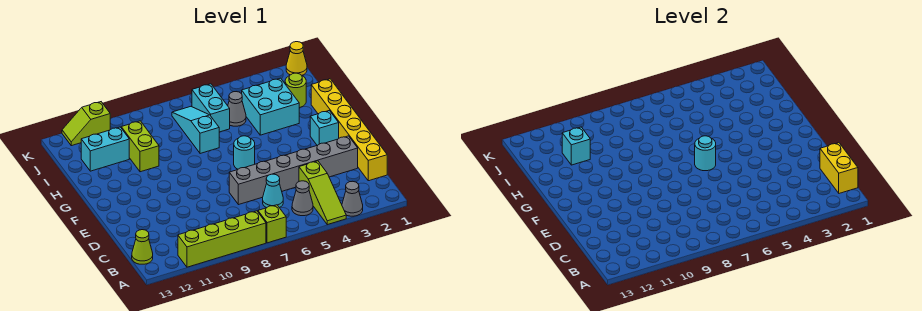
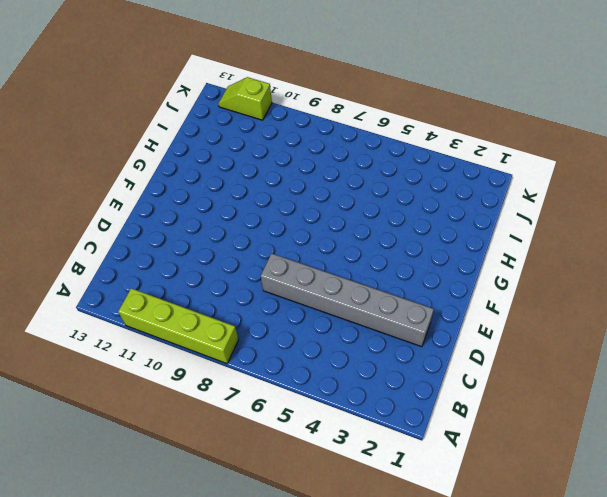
none -> grey cone A3 level 1
none -> lime slope A4:C4 level 1 top C
none -> lime brick A7 level 1

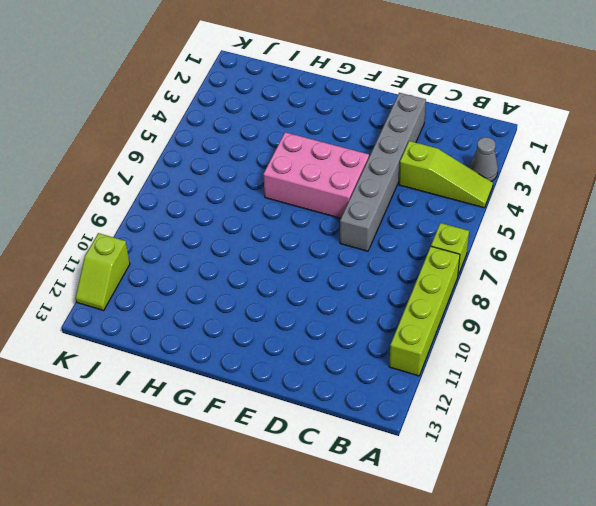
pink brick E5:G6 level 1 -> cyan round brick F6 level 1
none -> grey cone B5 level 1
none -> lime cone B13 level 1
none -> yellow brick C1:H1 level 1

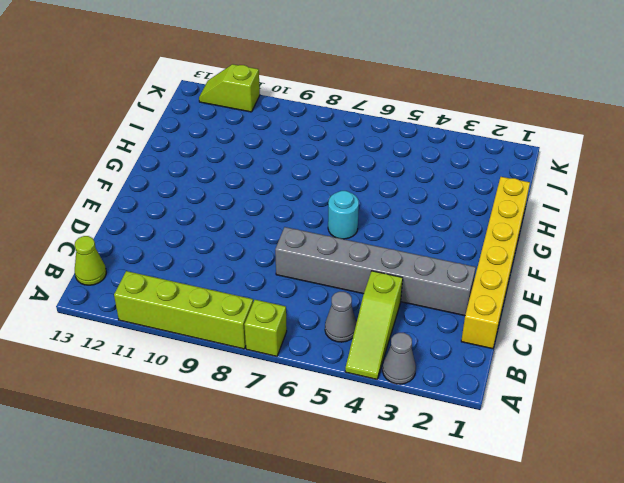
none -> cyan cone C6 level 1
none -> cyan brick F2 level 1
none -> cyan brick H3:I4 level 1

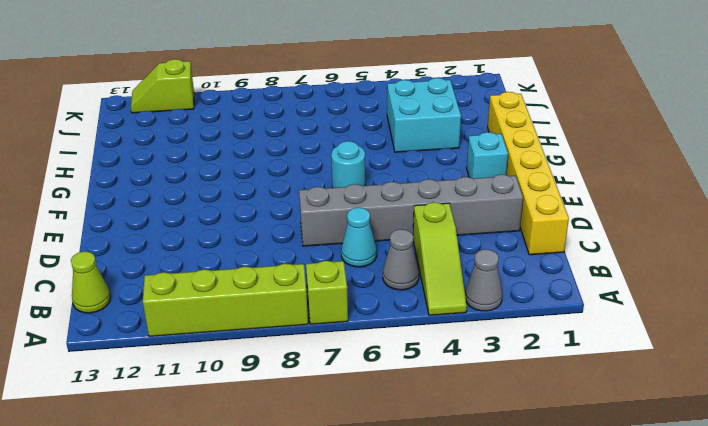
none -> cyan slope H7:J7 level 1 top H
none -> lime brick H10:I10 level 1
none -> lime round brick I2 level 1

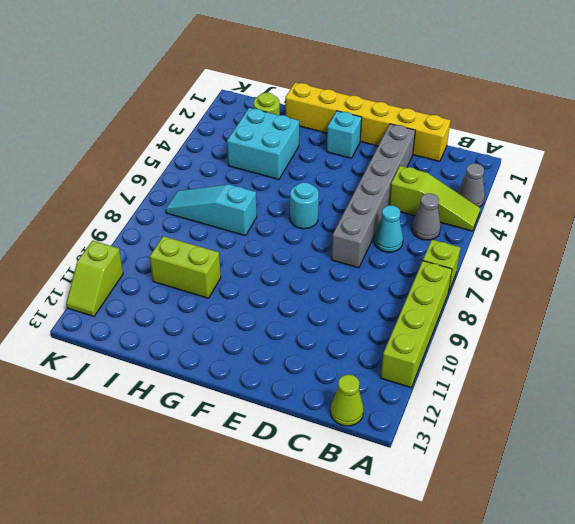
none -> grey cone I5 level 1
none -> cyan brick I6:J6 level 1
none -> cyan brick I11:I12 level 1

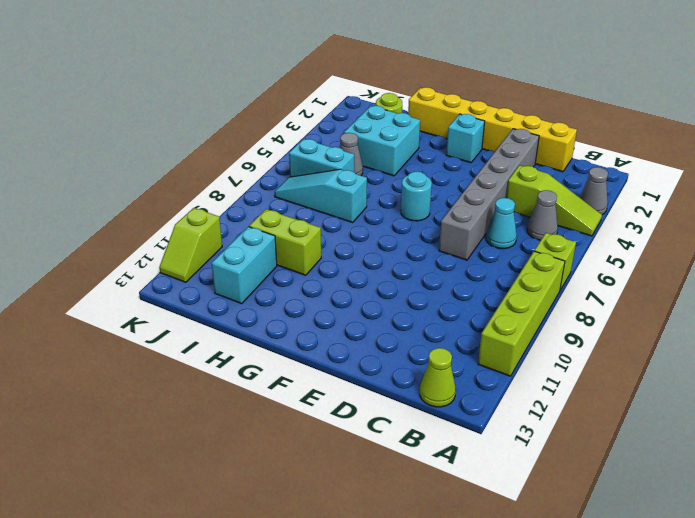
none -> yellow cone K1 level 1
none -> yellow brick B1:C1 level 2
none -> cyan round brick F6 level 2

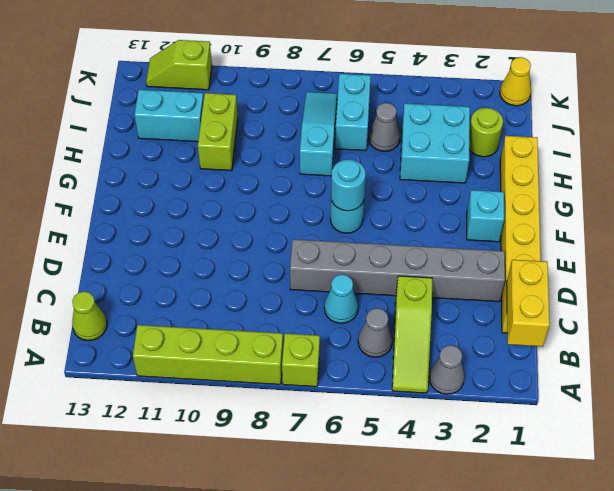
none -> cyan brick I11 level 2

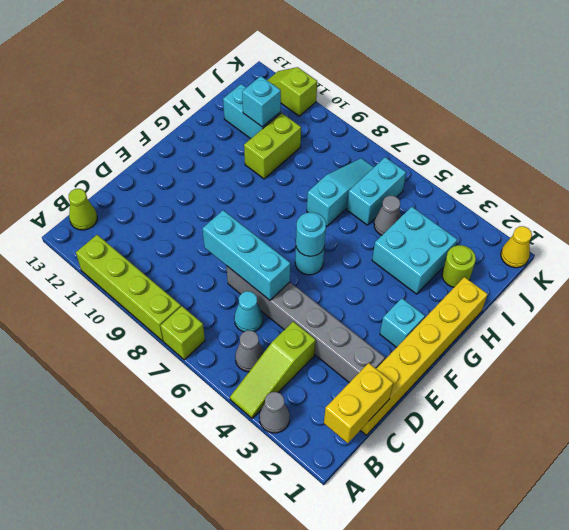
cyan brick D6:D8 level 2 -> none

